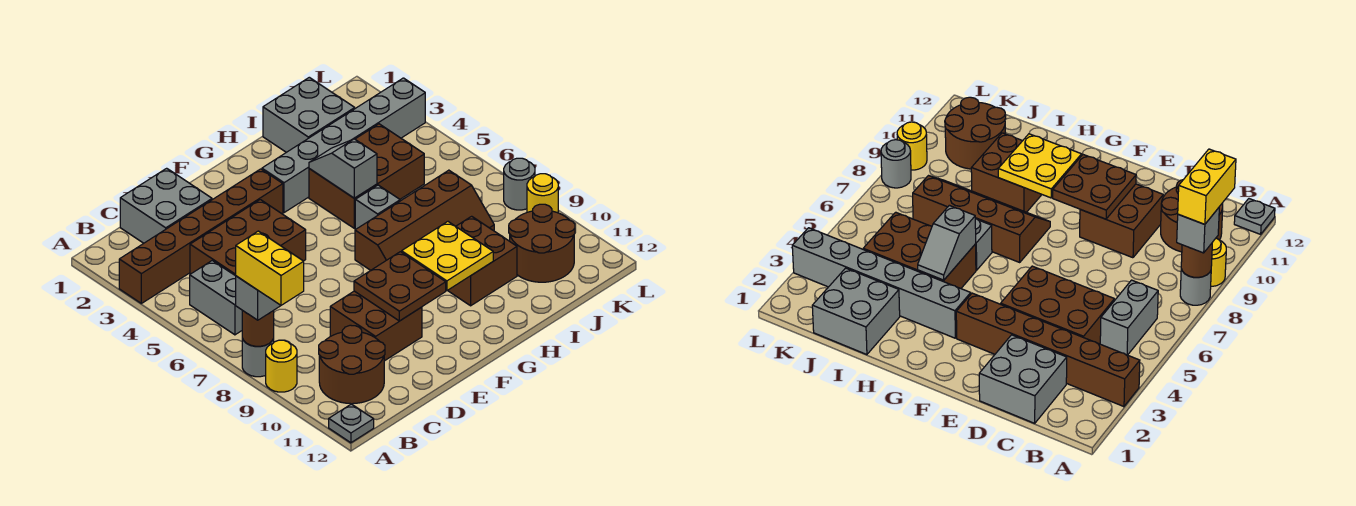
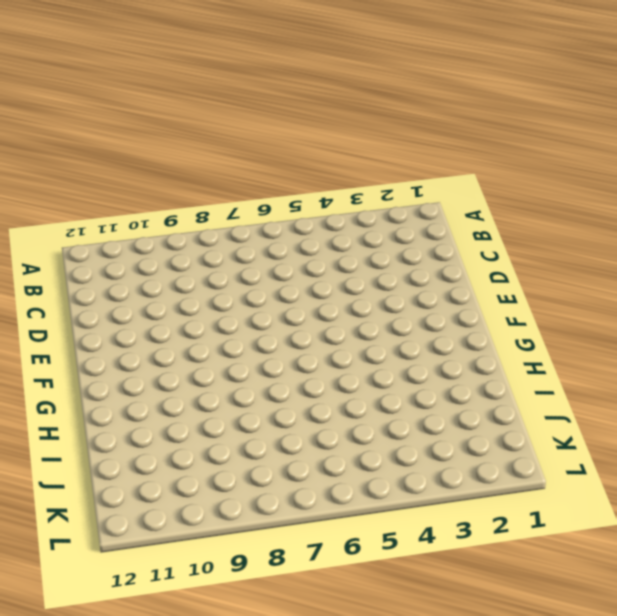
none -> brown brick A3:F3 level 1
none -> grey round brick A8 level 1
none -> yellow round brick A9 level 1

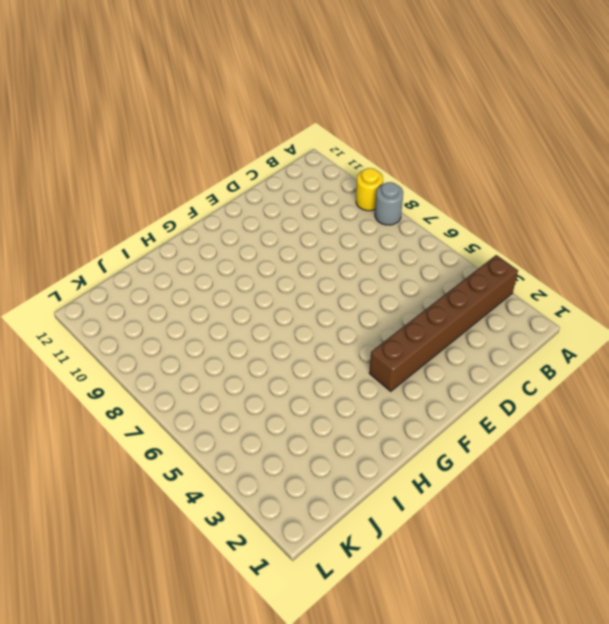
none -> grey plate A12 level 1
none -> grey brick B5:B6 level 1
none -> brown round brick B10:C11 level 1

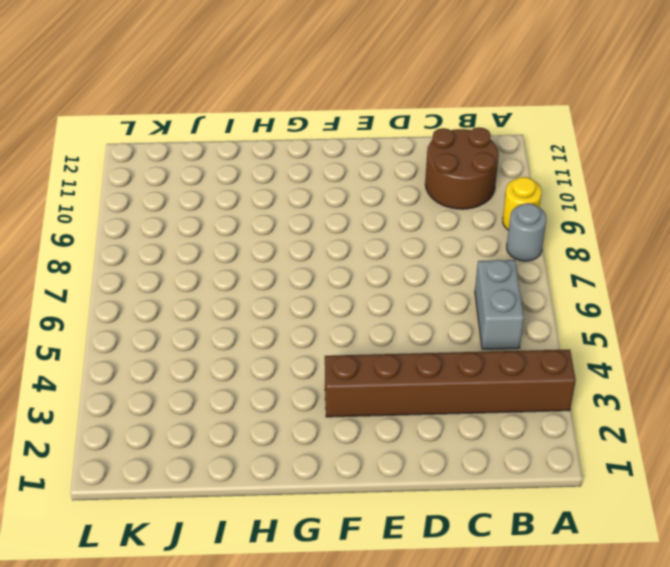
none -> grey plate A12 level 1
none -> grey brick C1:D2 level 1
none -> brown brick C4:E5 level 1

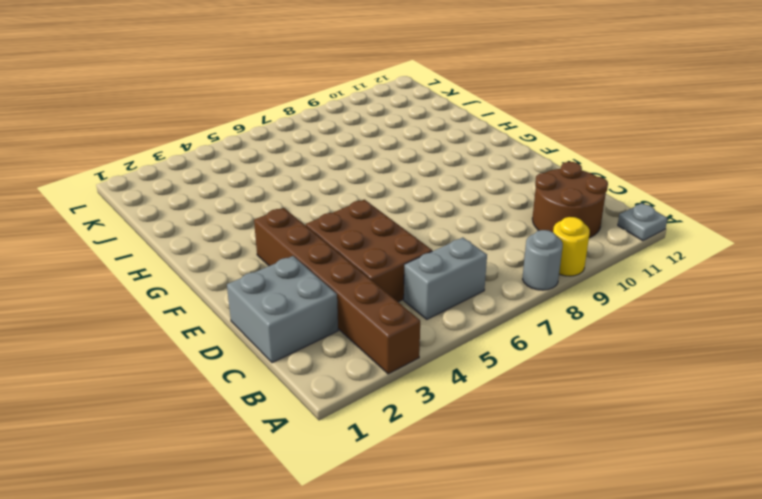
none -> brown brick D9:E10 level 1
none -> grey brick G3:L3 level 1
none -> brown slope G7:J8 level 1 top 7

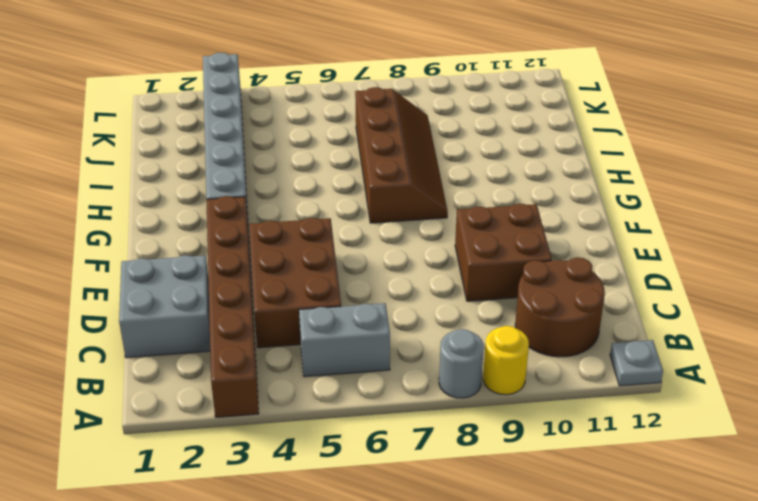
none -> brown brick H4:J5 level 1
none -> grey brick H6 level 1
none -> brown brick H9:I10 level 1

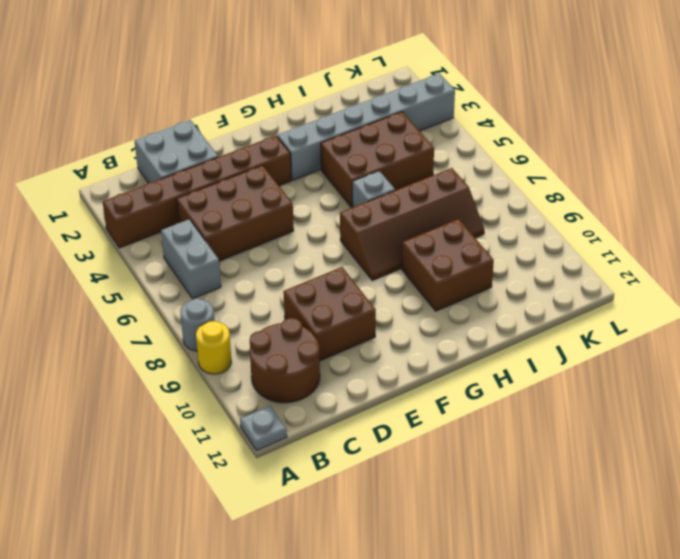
none -> grey brick I1:J2 level 1
none -> brown round brick J10:K11 level 1
none -> grey round brick L8 level 1

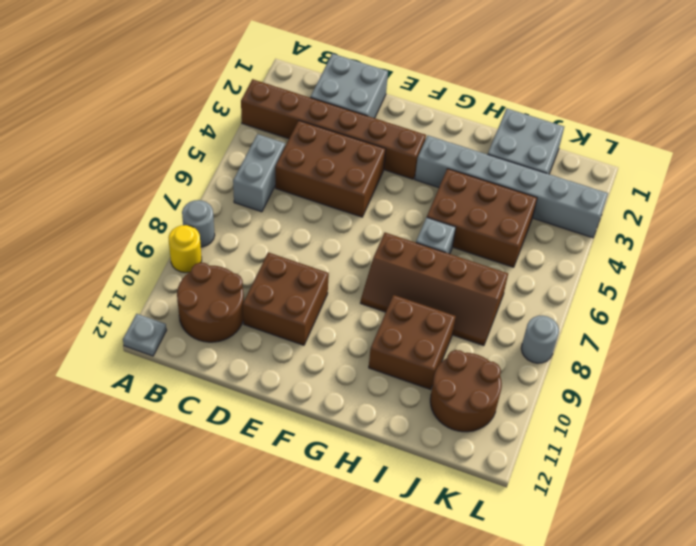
none -> yellow round brick L9 level 1
none -> brown round brick A8 level 2
none -> brown plate E9:F10 level 2

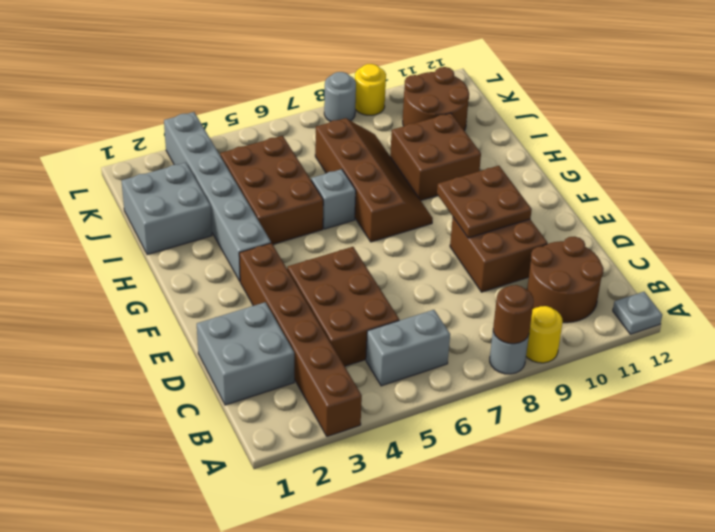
none -> yellow plate G9:H10 level 2
none -> grey slope H4:H5 level 2 top 5
none -> grey brick A8 level 3

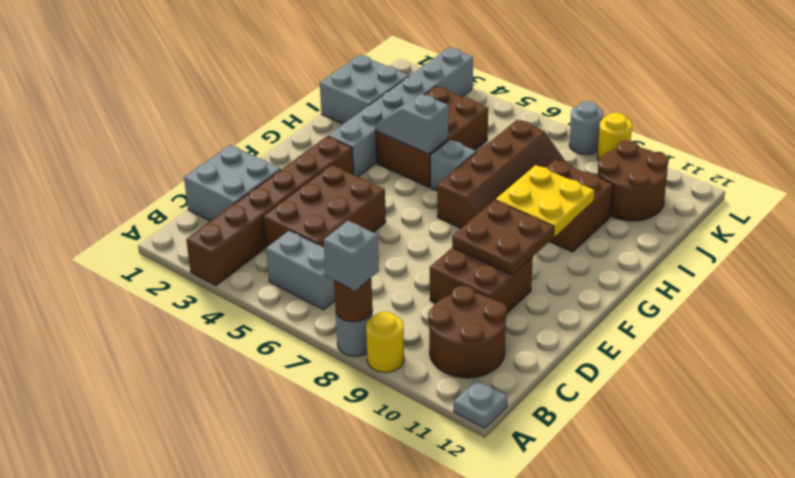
none -> yellow brick A8:A9 level 4

